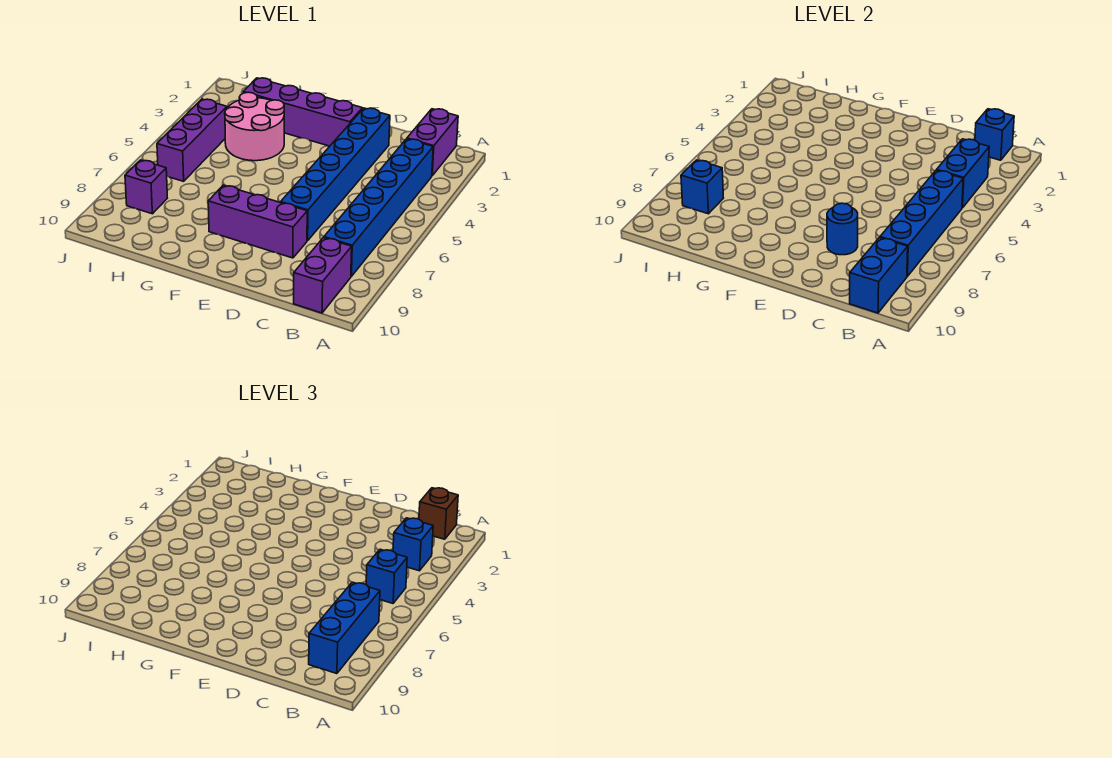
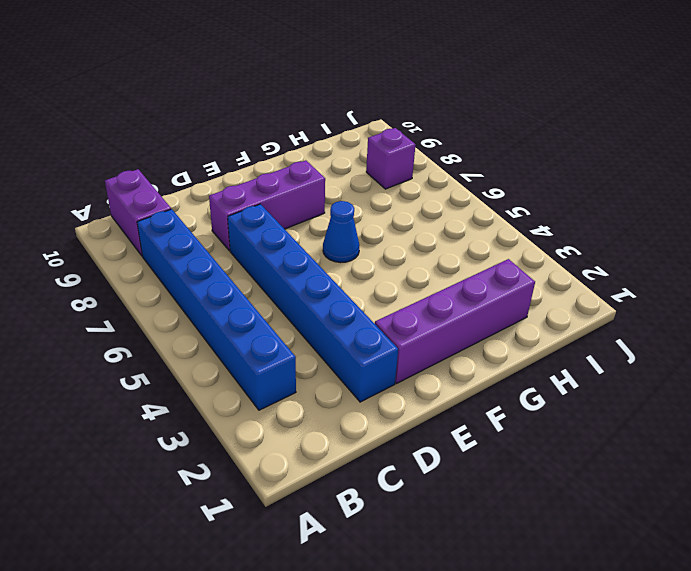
blue cone F6 level 1 -> none
none -> purple brick B1:B2 level 1
none -> pink round brick G3:H4 level 1
none -> purple brick I4:I6 level 1

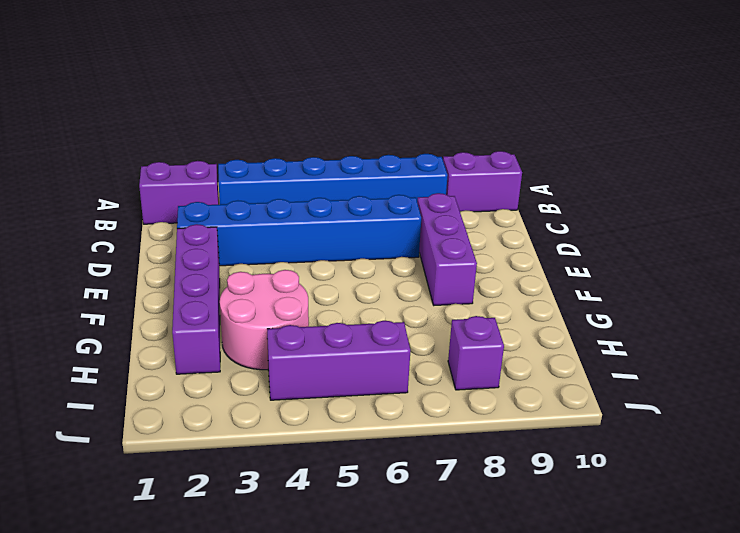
none -> blue brick B1 level 2
none -> blue brick B3:B4 level 2
none -> blue brick B5:B8 level 2

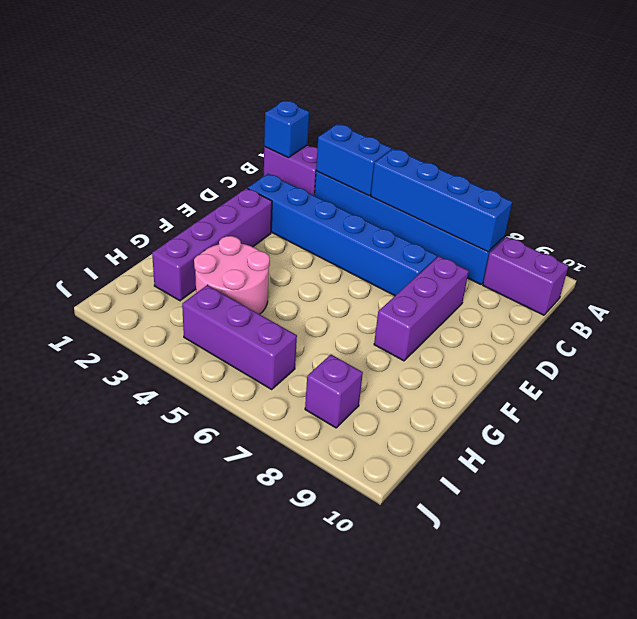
none -> blue brick B9:B10 level 2
none -> blue round brick D8 level 2
none -> blue brick I8 level 2

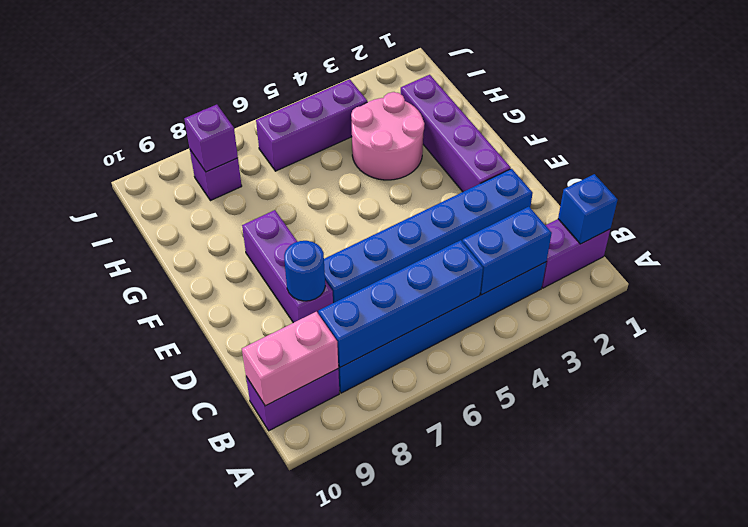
pink brick B9:B10 level 2 -> blue brick B9:B10 level 2
purple brick I8 level 2 -> blue brick I8 level 2
none -> brown brick B1 level 3
none -> blue brick B3 level 3
none -> blue brick B5 level 3

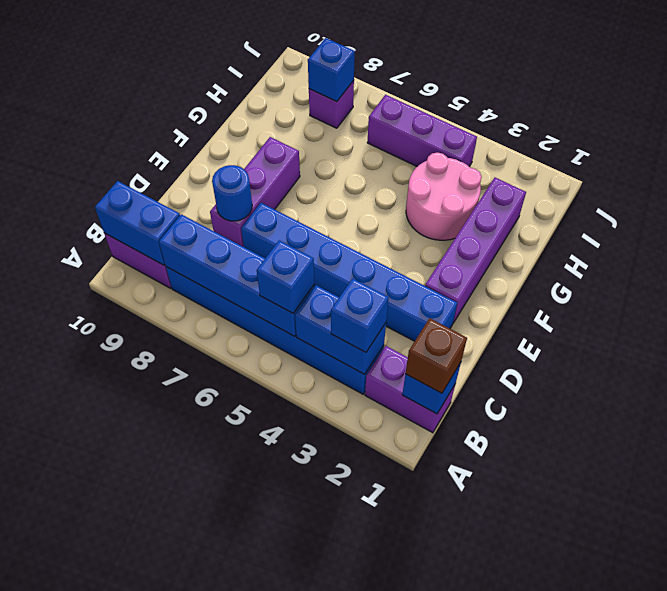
none -> blue brick B7:B9 level 3

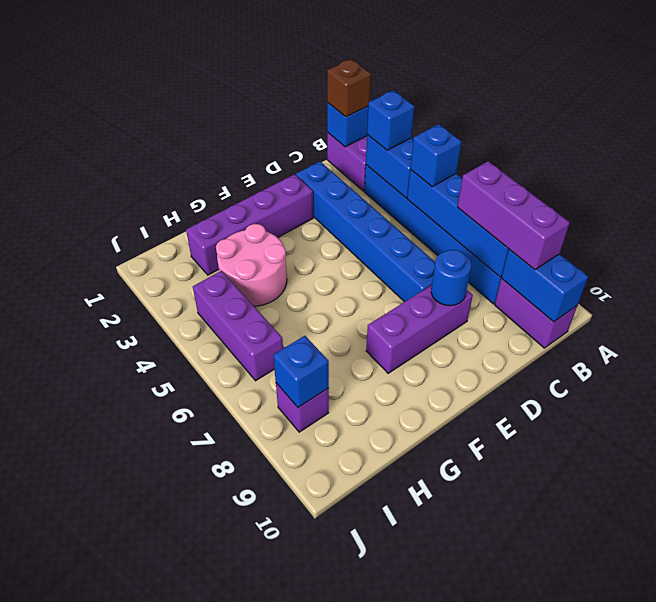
purple brick B7:B9 level 3 -> blue brick B7:B9 level 3

